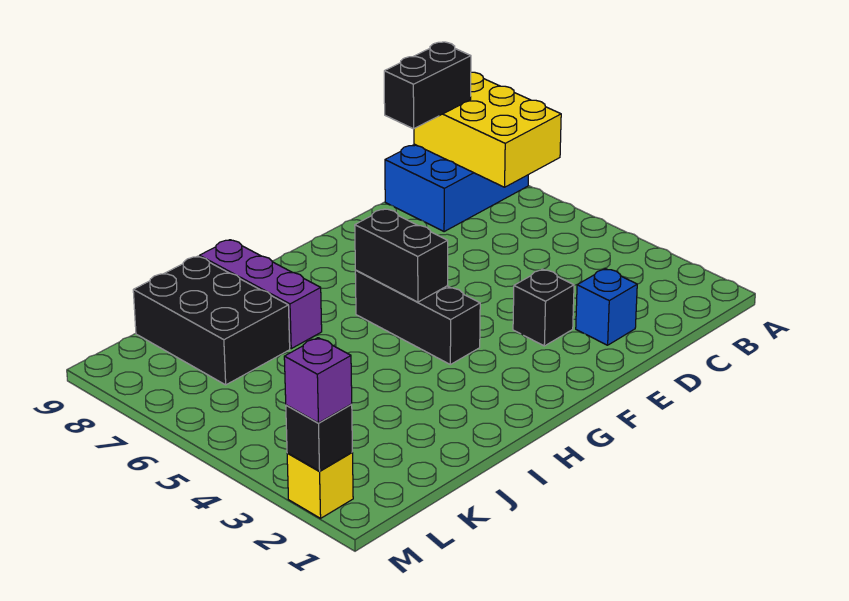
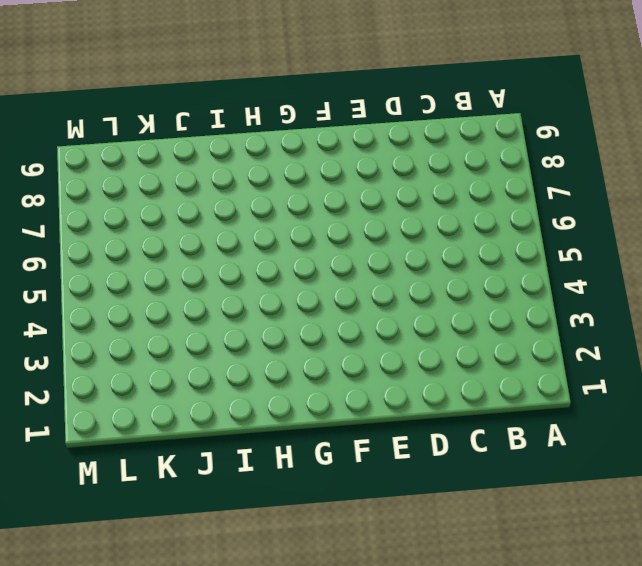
none -> blue brick A8:C9 level 1
none -> blue brick D2 level 1
none -> black brick E3 level 1

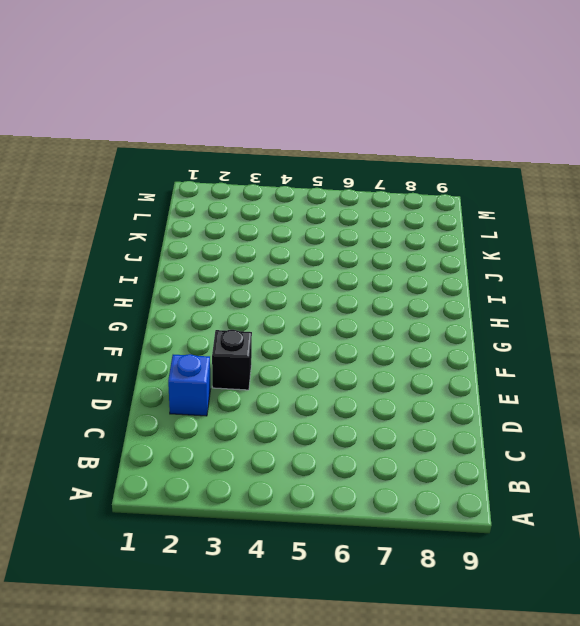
none -> blue brick A8:C9 level 1
none -> black brick G4:G6 level 1
none -> purple brick I7:I9 level 1

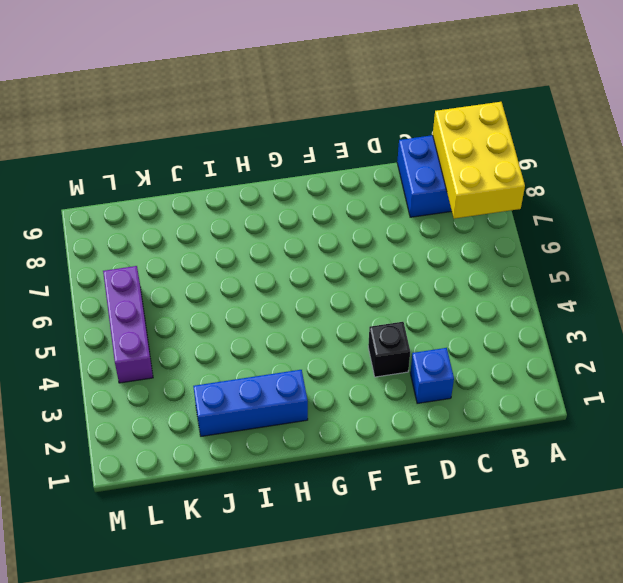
blue brick H2:J2 level 1 -> none
purple brick L4:L6 level 1 -> purple brick I7:I9 level 1
none -> black brick G4:G6 level 1
none -> black brick J7:K9 level 1
none -> yellow brick M2 level 1

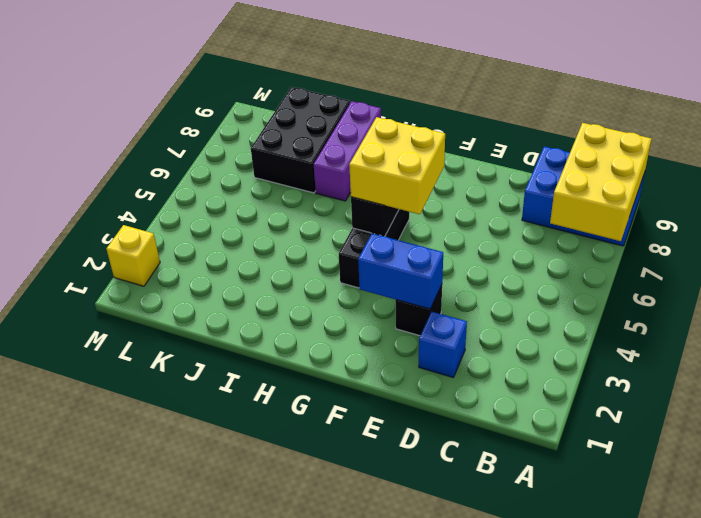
blue brick E3:F3 level 2 -> none
yellow brick F5:G6 level 3 -> none
none -> black brick M2 level 2
none -> black brick B9:C9 level 3
none -> purple brick M2 level 3

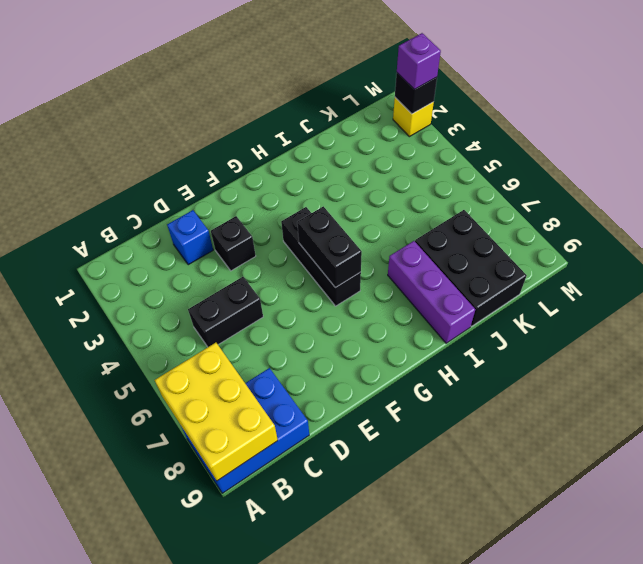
black brick C5:D5 level 1 -> black brick B9:C9 level 3

